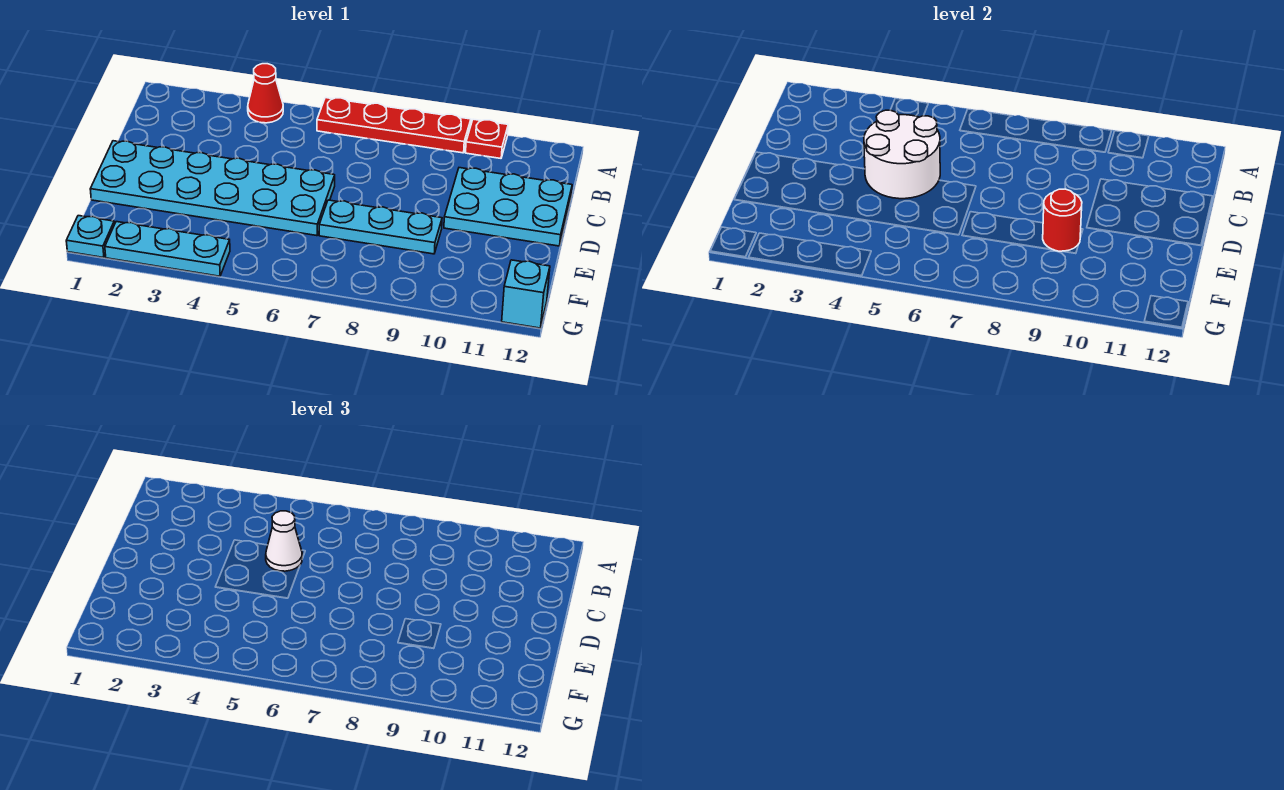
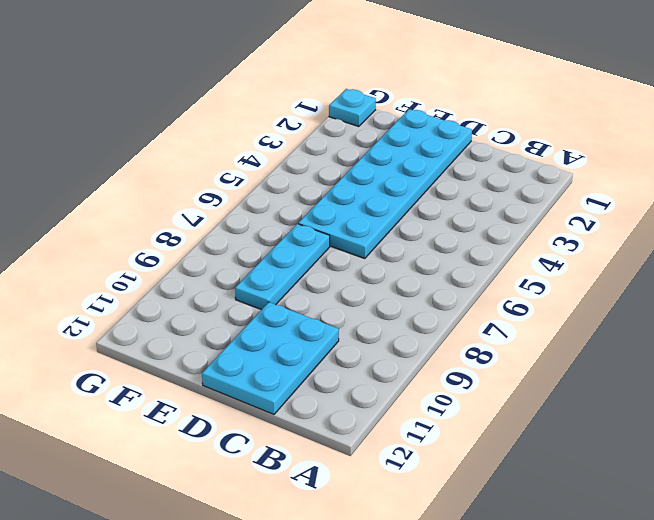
none -> red cone A4 level 1
none -> red plate A6:A9 level 1
none -> red plate A10 level 1

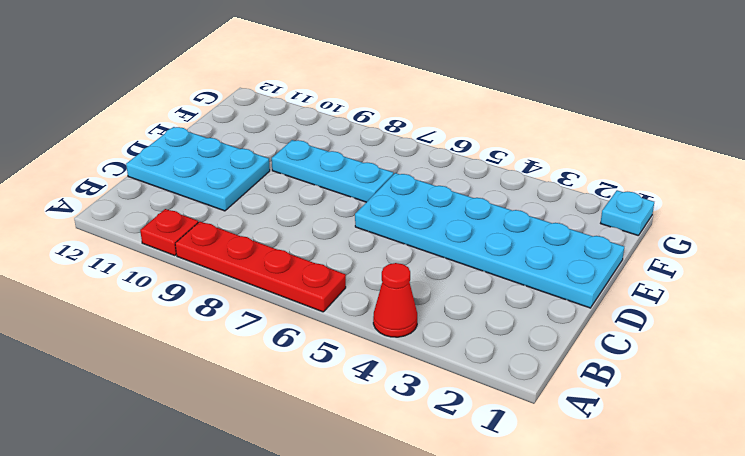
none -> cyan plate G2:G4 level 1
none -> cyan brick G12 level 1
none -> white round brick C4:D5 level 2

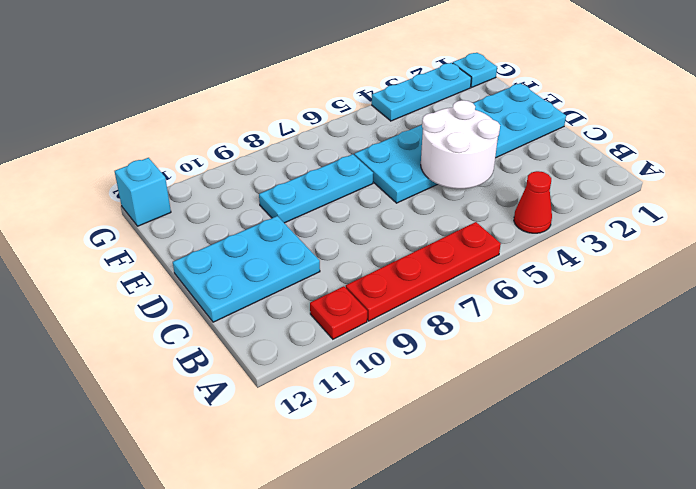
none -> red round brick E9 level 2
none -> white cone C5 level 3

